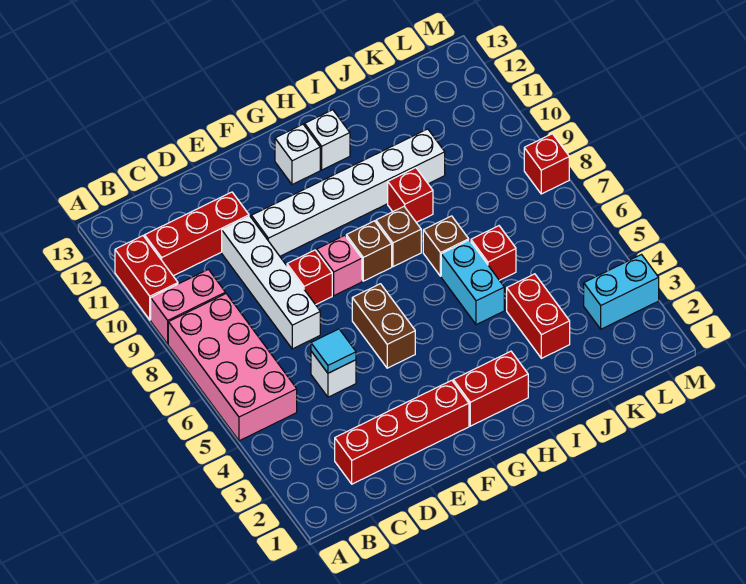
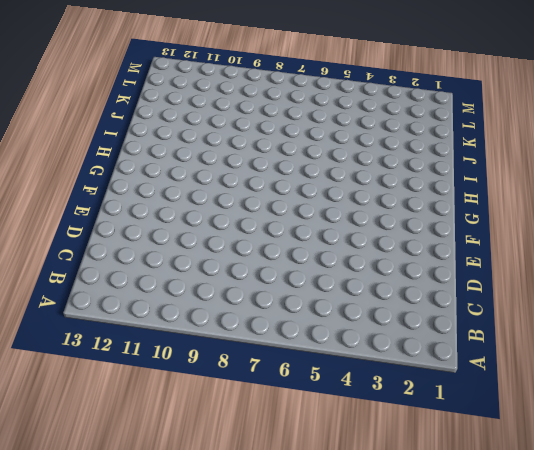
none -> pink brick A5:B8 level 1
none -> pink brick A9:B9 level 1
none -> red brick A10:A11 level 1

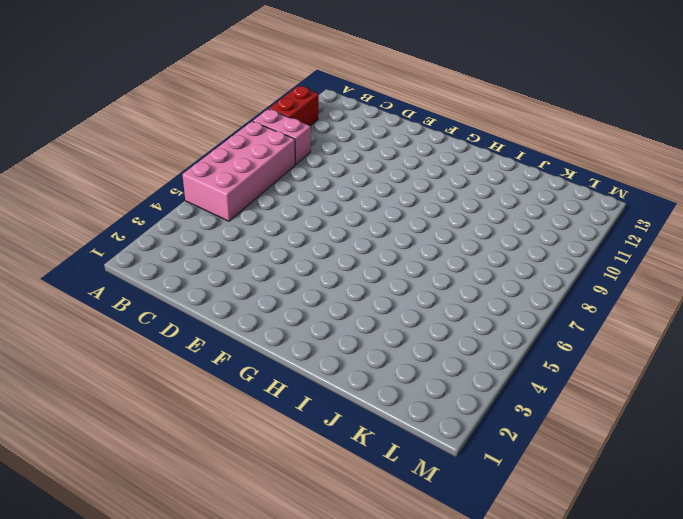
none -> red brick B11:D11 level 1
none -> red brick C2:F2 level 1
none -> white brick D5 level 1

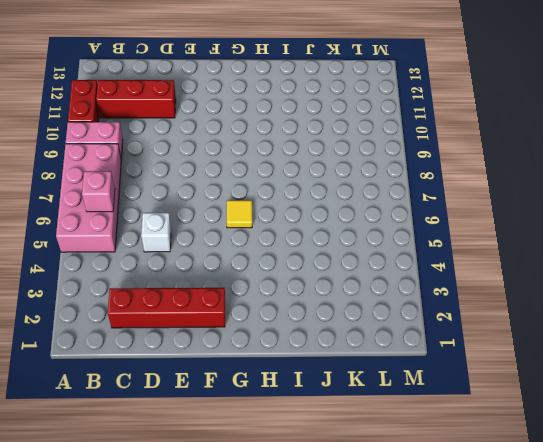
pink brick B6 level 2 -> pink brick F8 level 1
yellow tile G6 level 1 -> none
none -> white brick D7:D10 level 1
none -> red brick E8 level 1
none -> white brick E10:J10 level 1

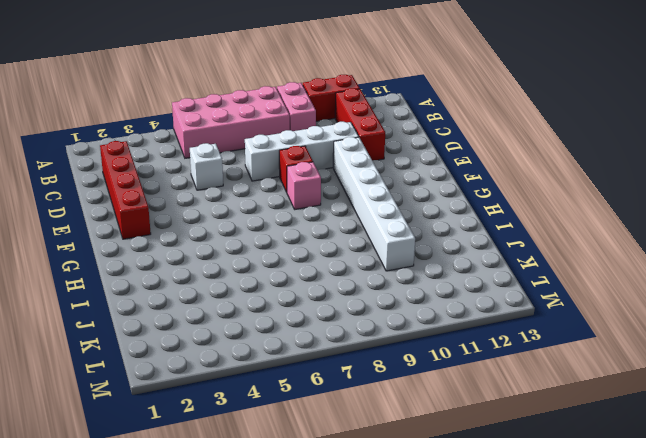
none -> brown brick F5:F6 level 1
none -> red brick G2:H2 level 1
none -> brown brick G8 level 1

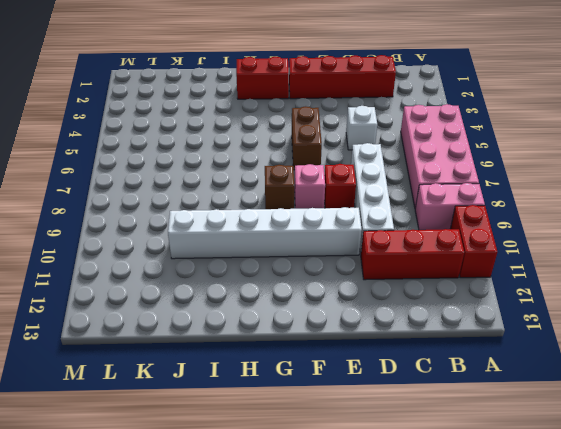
none -> white brick G12 level 1
none -> brown brick H8 level 1
none -> white brick H12 level 1

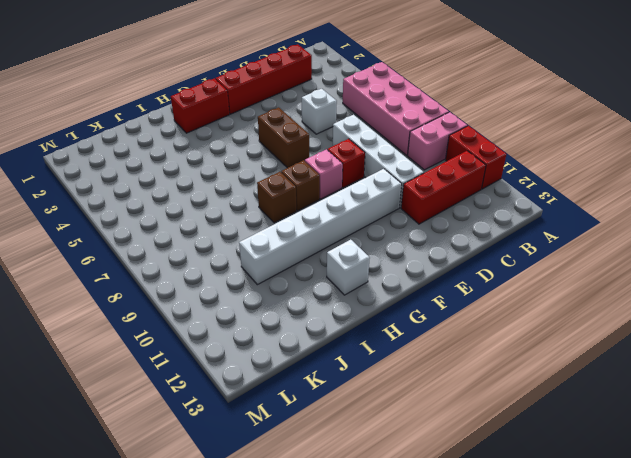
none -> white brick G12 level 1
none -> cyan brick I5:I6 level 1
none -> brown brick I7 level 1

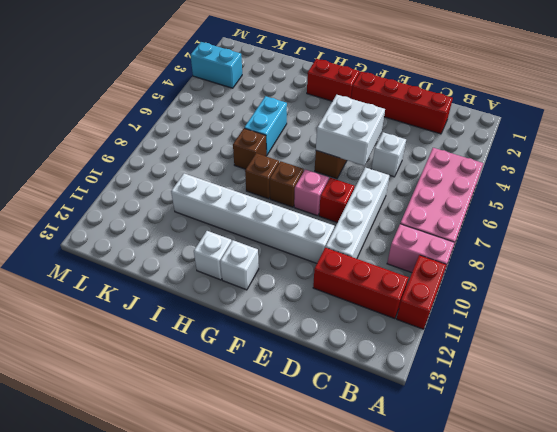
white brick E5:F6 level 2 -> none
none -> red brick I9 level 1
none -> red brick J3:J4 level 1
none -> red brick J6 level 1

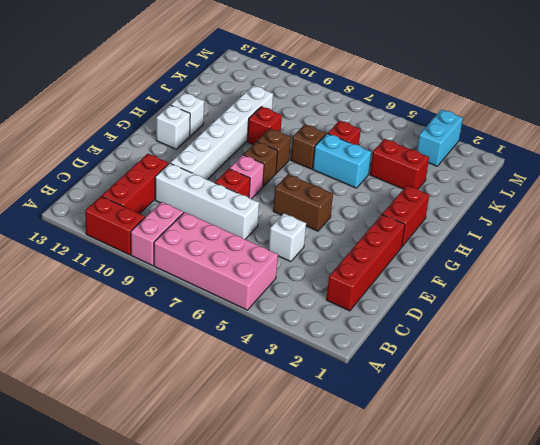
none -> red brick M8 level 1
none -> cyan tile D5 level 2

